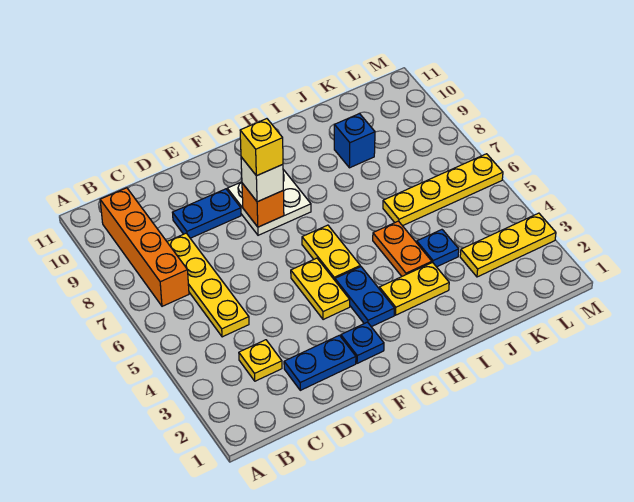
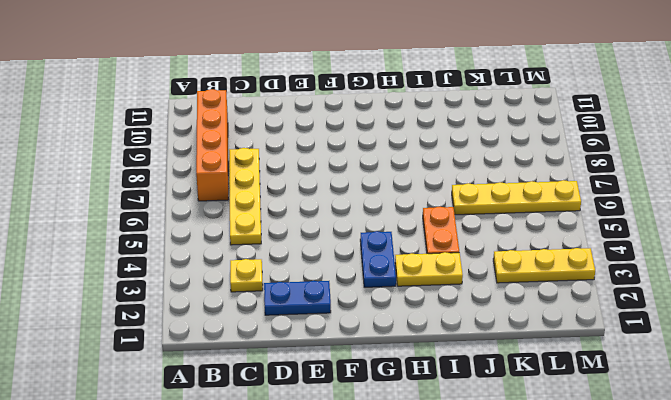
none -> blue plate D9:E9 level 1
none -> blue plate F2 level 1
none -> yellow plate F4:F5 level 1

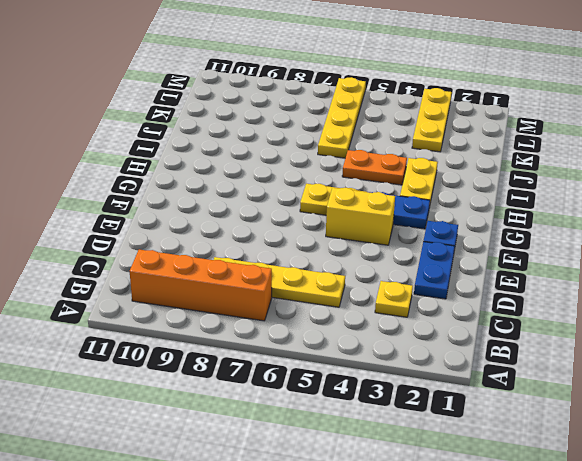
yellow brick F4:F5 level 1 -> yellow plate F4:F5 level 1
none -> blue plate D9:E9 level 1
none -> white plate F8:G9 level 1
none -> blue plate J4 level 1

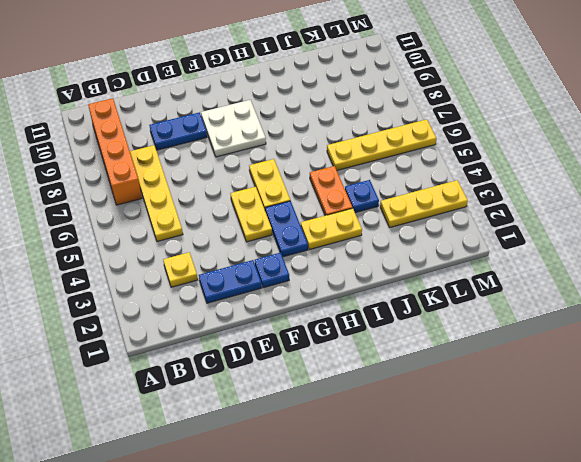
none -> blue brick J9 level 1
none -> orange brick F8 level 2
none -> white brick F8 level 3

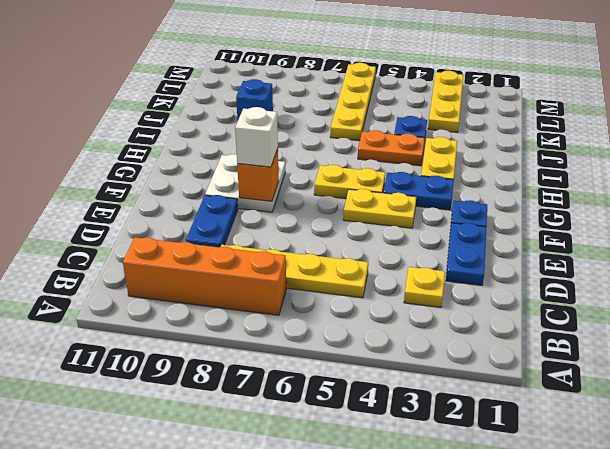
none -> yellow brick F8 level 4

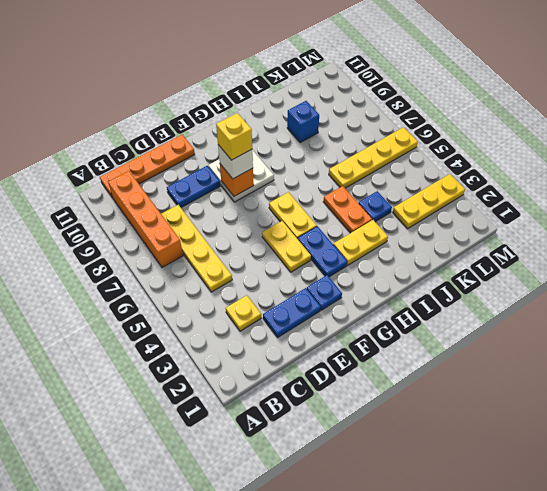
orange plate B11:E11 level 1 -> none

